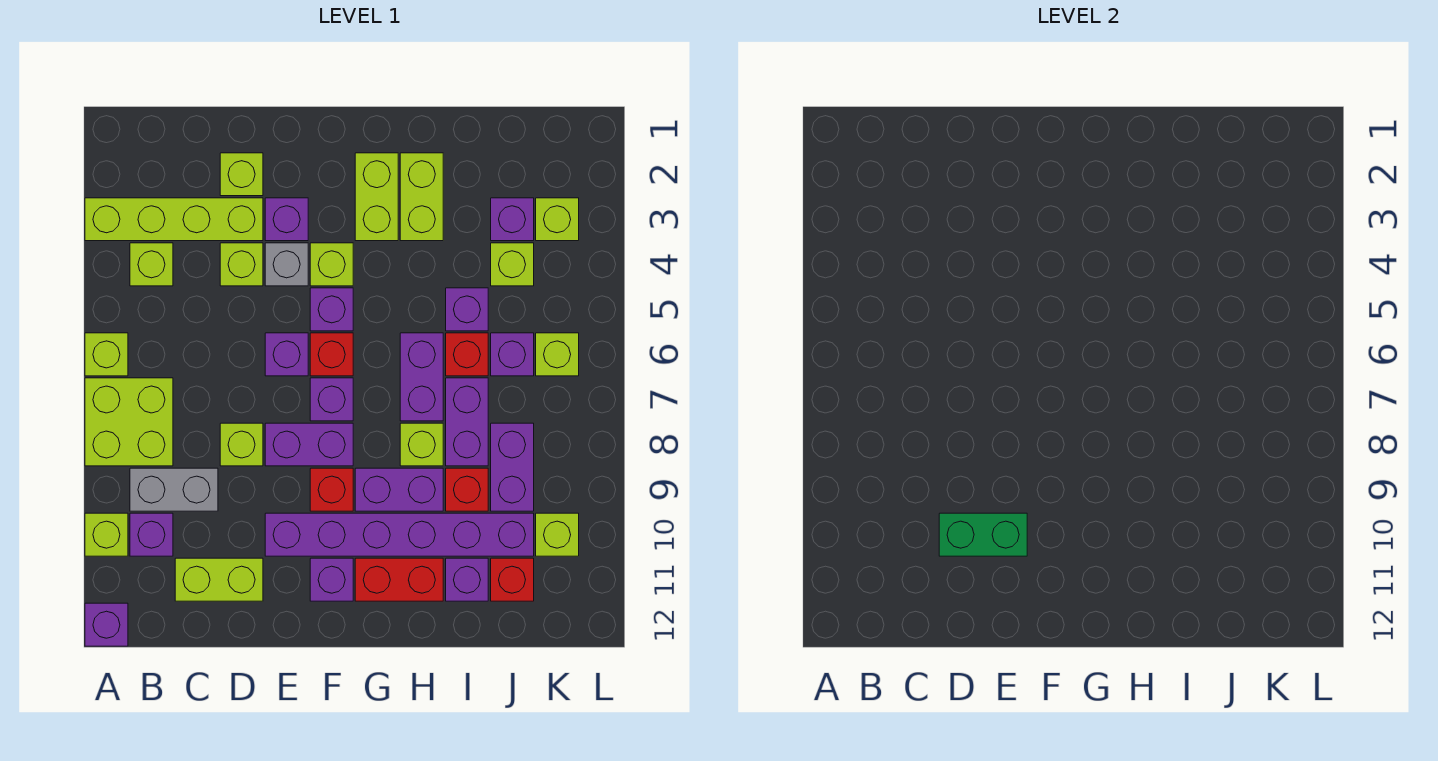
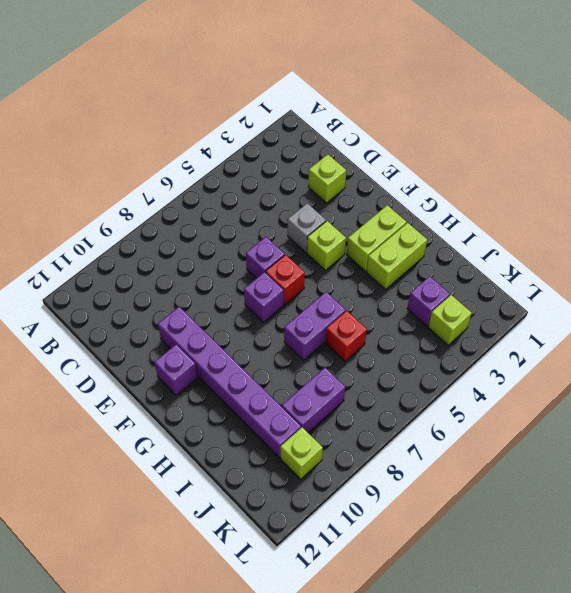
none -> lime brick A3:D3 level 1
none -> lime brick A6 level 1
none -> lime brick A7:B8 level 1
none -> lime brick A10 level 1

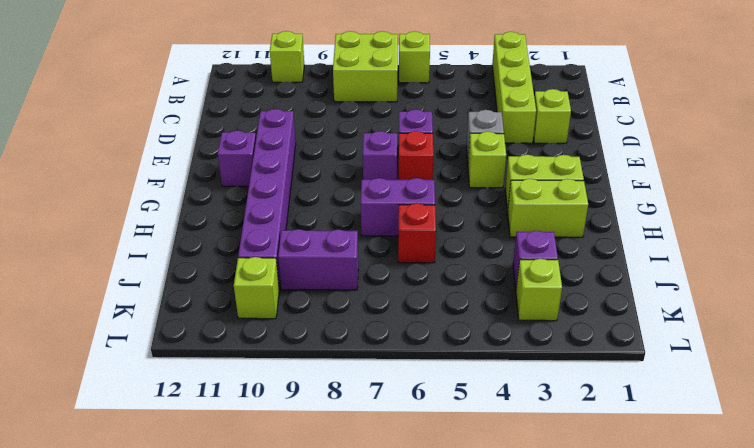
none -> purple brick A12 level 1
none -> lime brick B4 level 1
none -> grey brick B9:C9 level 1
none -> purple brick B10 level 1

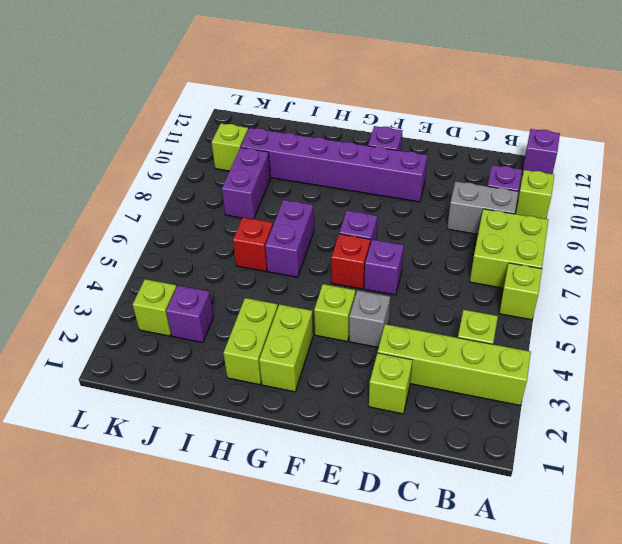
none -> lime brick C11:D11 level 1
none -> lime brick D4 level 1
none -> lime brick D8 level 1
none -> purple brick E3 level 1

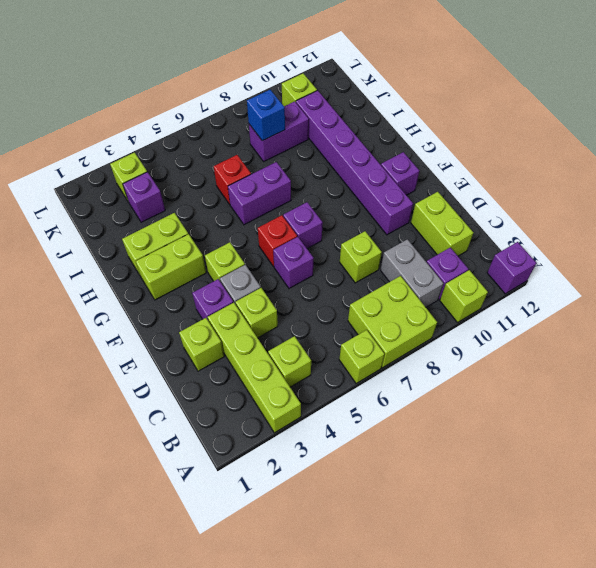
blue brick J8 level 2 -> none
none -> purple brick E8:F8 level 1
none -> purple brick F5 level 1
none -> red brick F9 level 1
none -> purple brick G9:H9 level 1

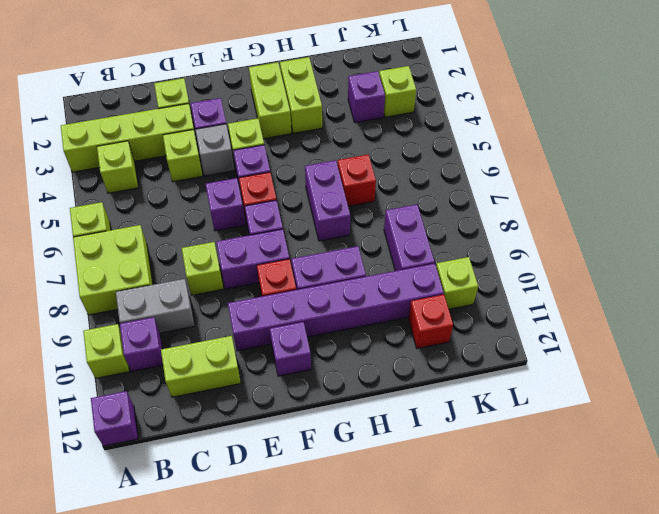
none -> red brick G11:H11 level 1
none -> lime brick H8 level 1
none -> purple brick I5 level 1
none -> purple brick I7:I8 level 1

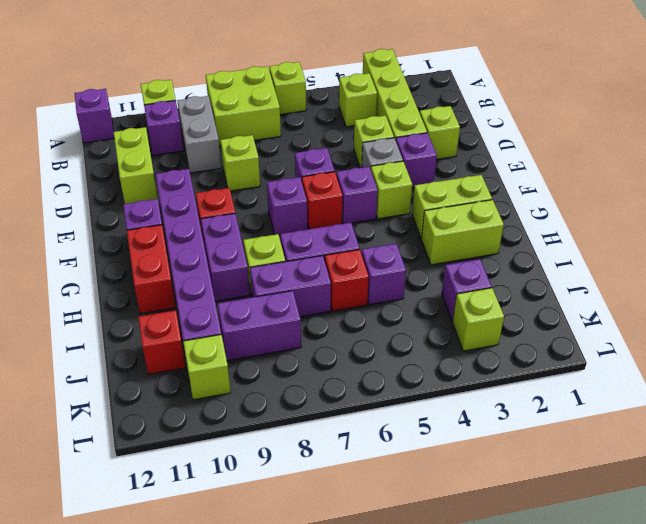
none -> purple brick E8:F8 level 1
none -> red brick I9 level 1
none -> purple brick I11 level 1
none -> lime brick J4 level 1

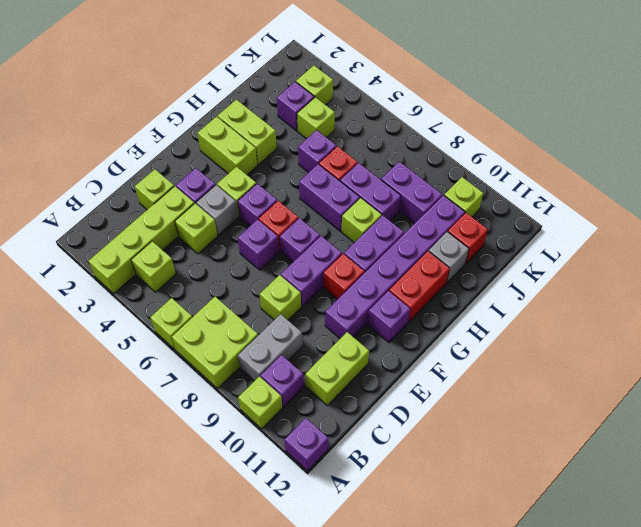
grey brick I11 level 1 -> purple brick I11 level 1
none -> red brick I9 level 1
none -> purple brick J6 level 1
none -> lime brick K6 level 1
none -> green brick D10:E10 level 2

